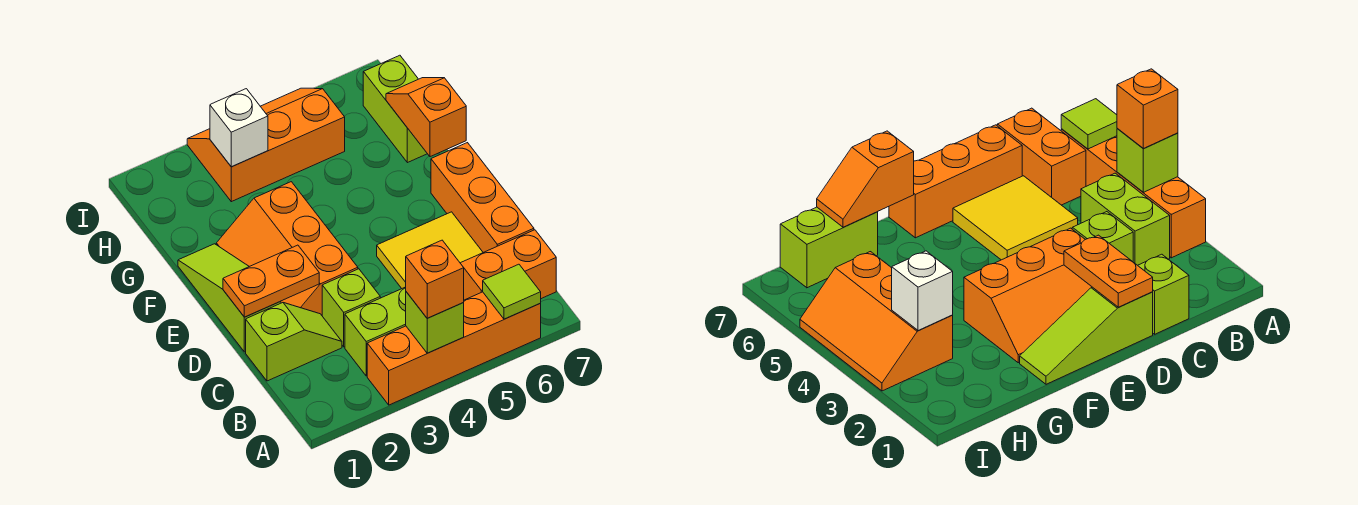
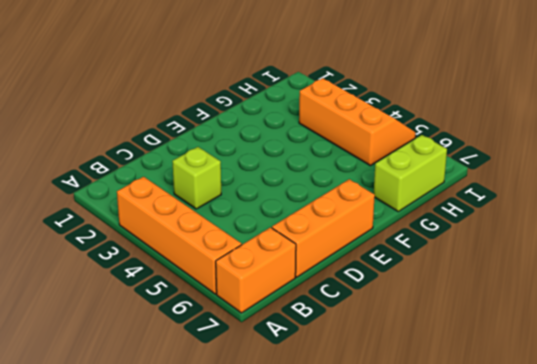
orange brick A7:B7 level 1 -> orange brick B6:B7 level 1
none -> lime brick B3:B4 level 1
none -> lime slope C1:C2 level 1 top 1
none -> yellow tile C5:D6 level 1

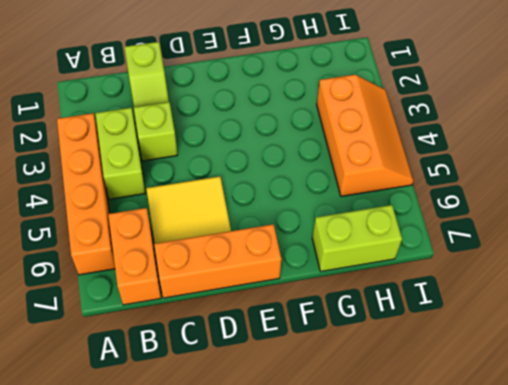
none -> lime slope D1:F1 level 1 top D
none -> orange slope D2:F3 level 1 top 3
none -> lime brick A4 level 2

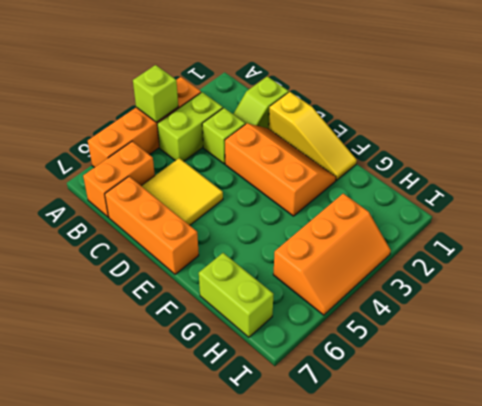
yellow slope D1:F1 level 1 top D -> lime slope D1:F1 level 1 top D
none -> lime tile A6 level 2
none -> orange plate D1:D2 level 2
none -> orange slope F7:G7 level 2 top F

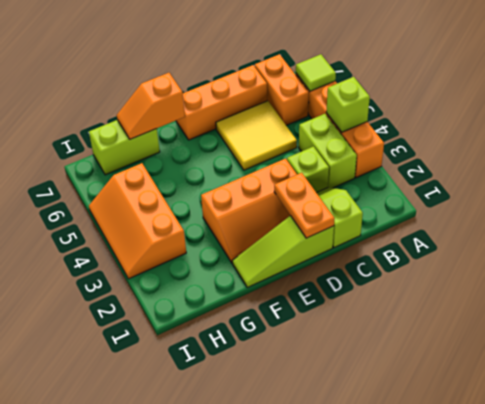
none -> white brick H3 level 2
none -> orange brick A4 level 3

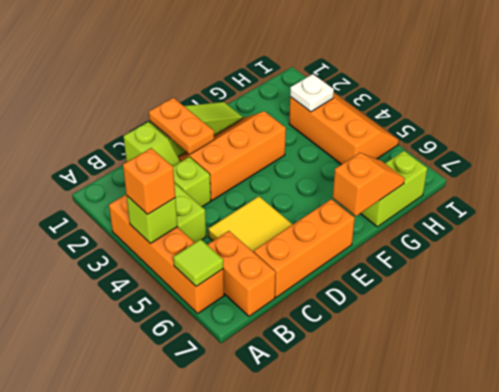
white plate H3 level 2 -> white brick H3 level 2

